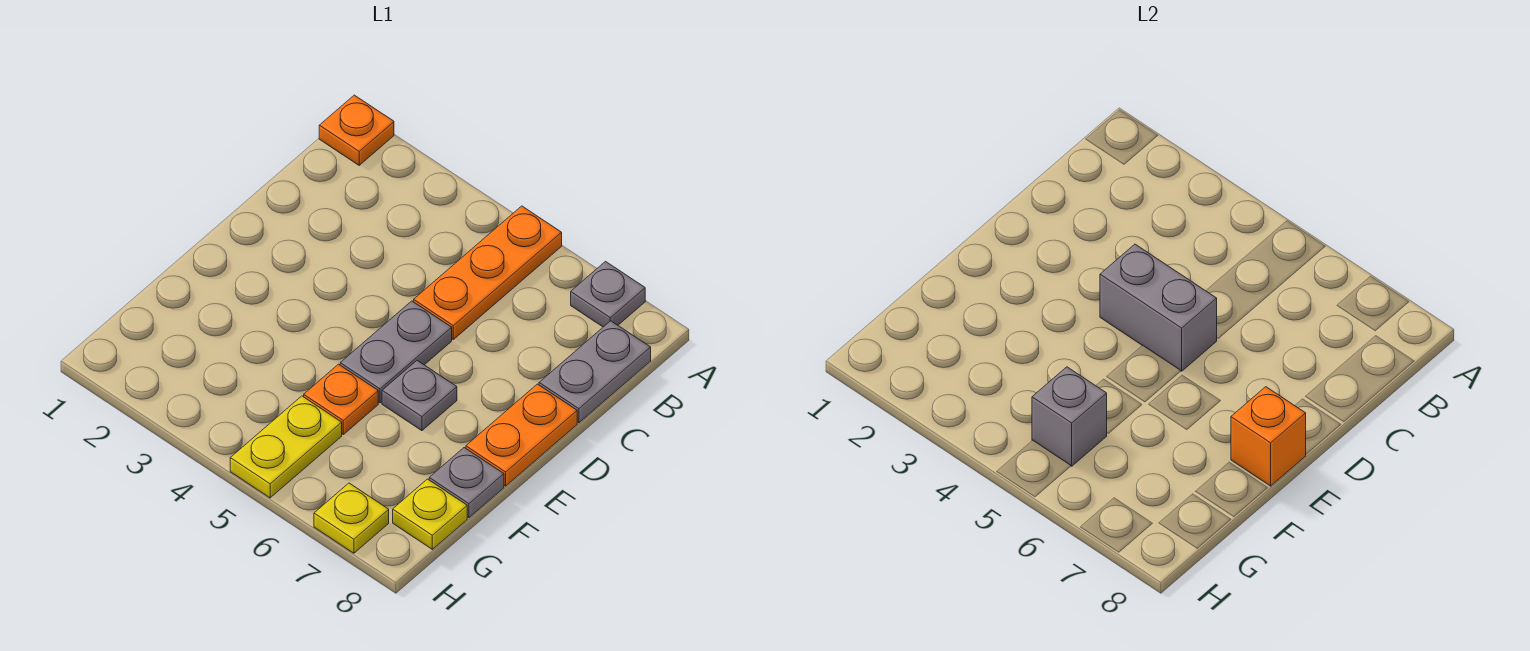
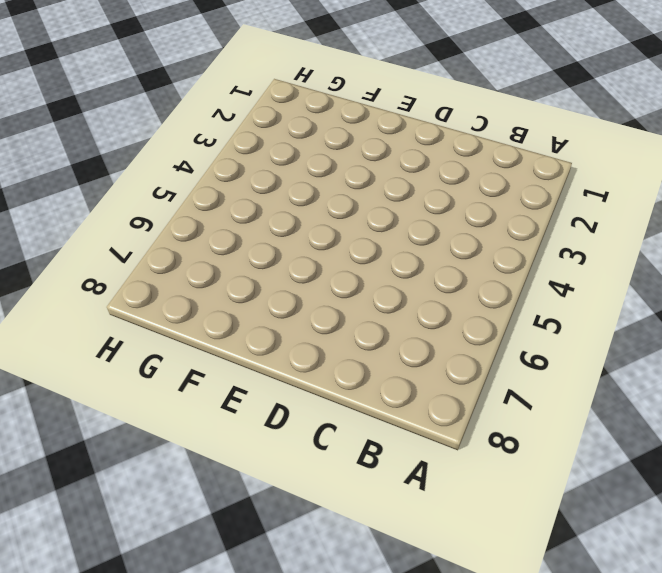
none -> orange plate A1 level 1
none -> orange plate A5:C5 level 1
none -> grey plate A7 level 1

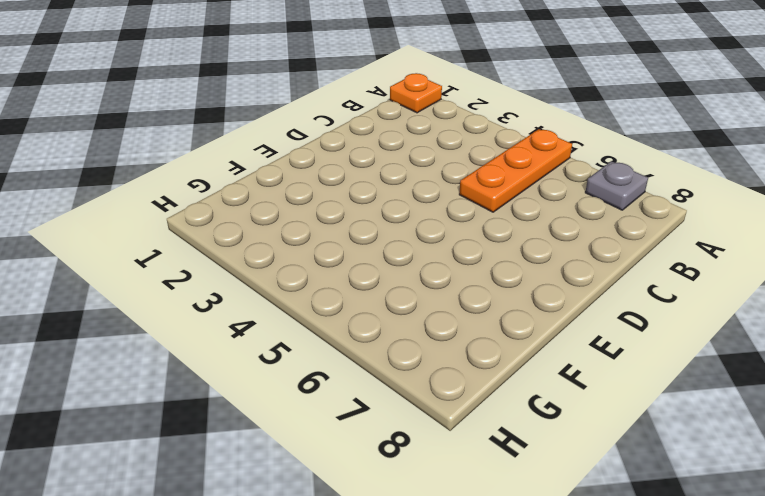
none -> grey plate B8:C8 level 1
none -> grey plate D5:E5 level 1
none -> orange plate D8:E8 level 1

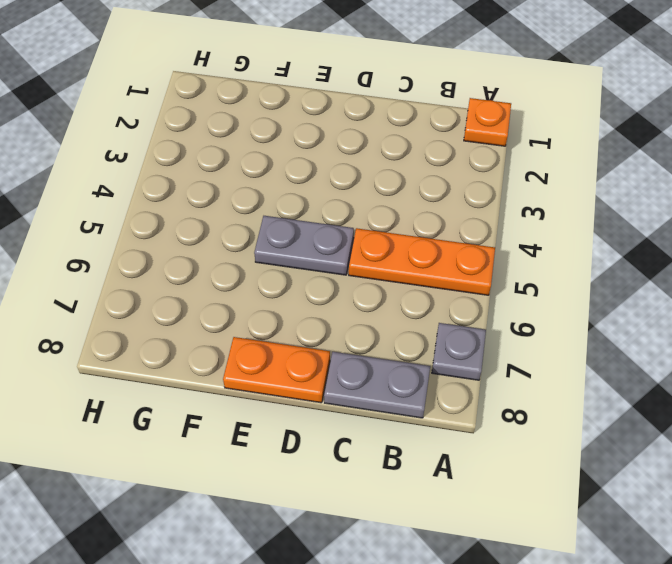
none -> grey plate E6 level 1
none -> orange plate F5 level 1
none -> grey plate F8 level 1

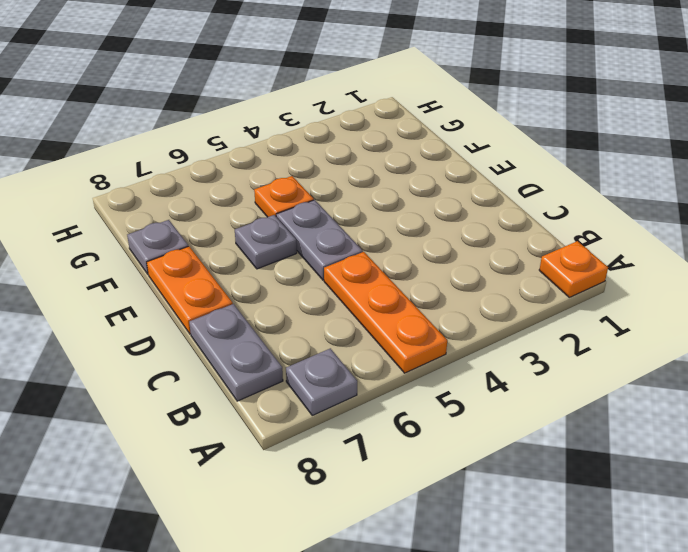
none -> yellow plate G5:H5 level 1
none -> yellow plate G8 level 1
none -> yellow plate H7 level 1

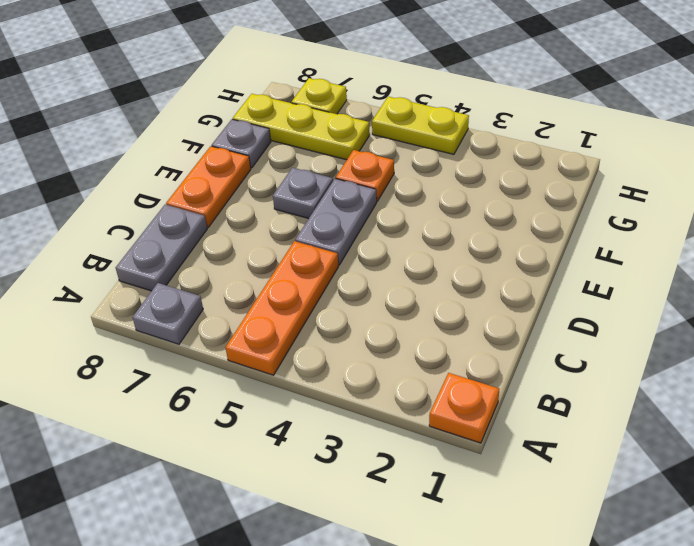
yellow plate G6:G8 level 1 -> yellow plate G8 level 1
yellow plate H4:H5 level 1 -> yellow plate G5:H5 level 1
none -> grey brick D4:D5 level 2
none -> orange brick E8 level 2
none -> grey brick G5 level 2

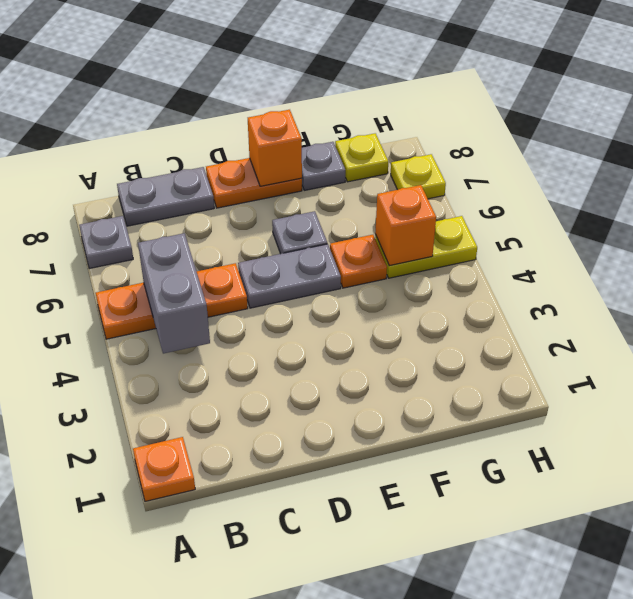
grey brick B4:B5 level 2 -> grey brick D4:D5 level 2
orange brick G5 level 2 -> grey brick G5 level 2

